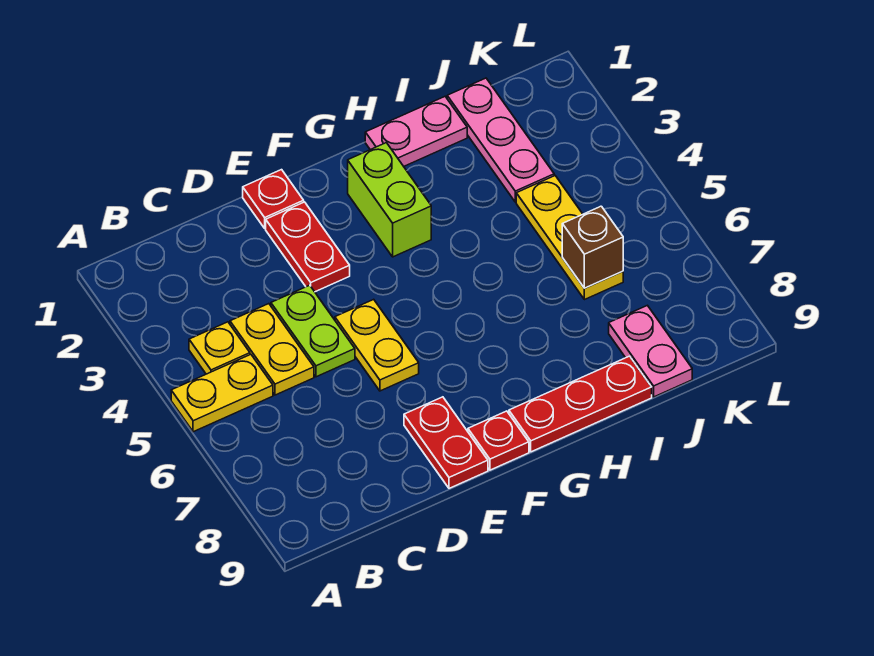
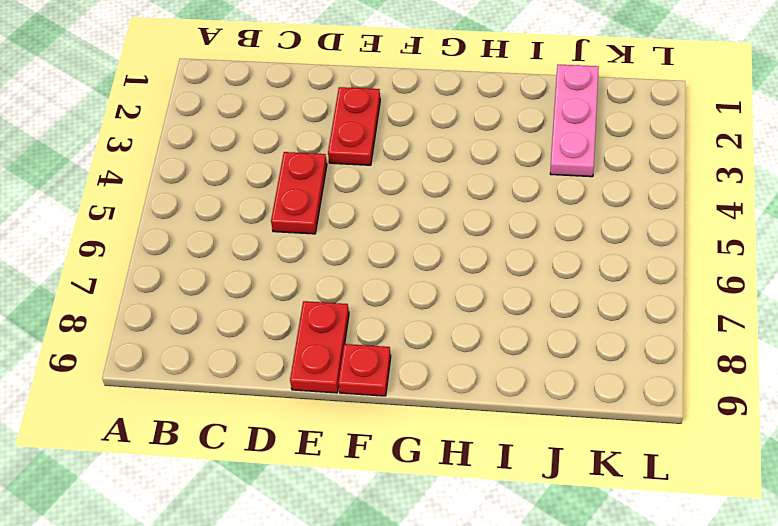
red plate D4:D5 level 1 -> lime plate D4:D5 level 1
none -> yellow plate A5:B5 level 1
none -> yellow plate B4 level 1
none -> yellow plate C4:C5 level 1

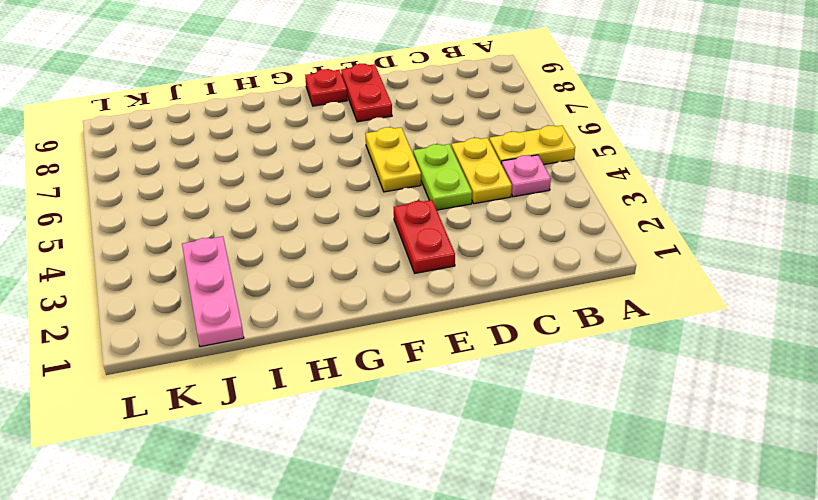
pink plate B4 level 1 -> yellow plate B4 level 1
none -> red plate E1 level 1
none -> lime brick G2:G3 level 1
none -> red plate G9:I9 level 1

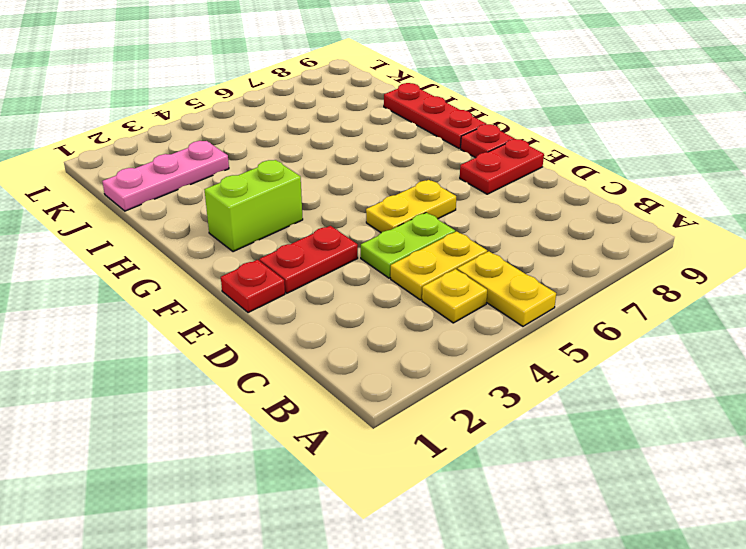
none -> pink plate H1:I1 level 1
none -> yellow plate J4:J6 level 1
none -> pink plate J8:J9 level 1

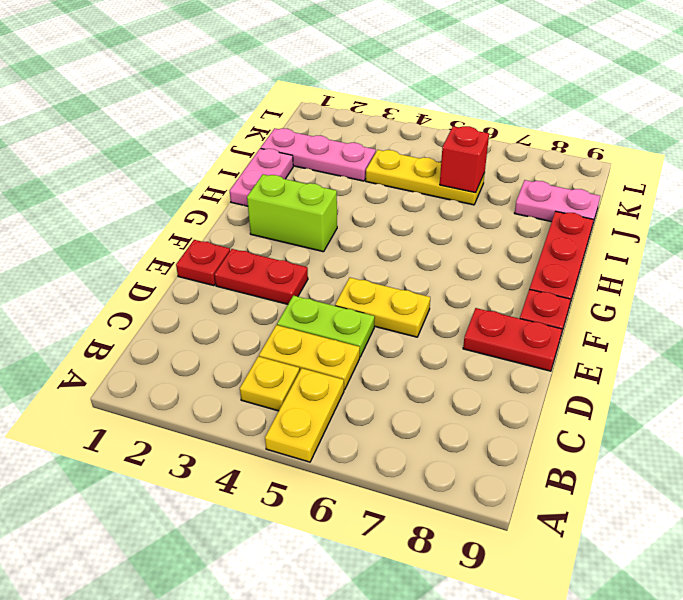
red brick J6 level 2 -> brown brick J6 level 2

